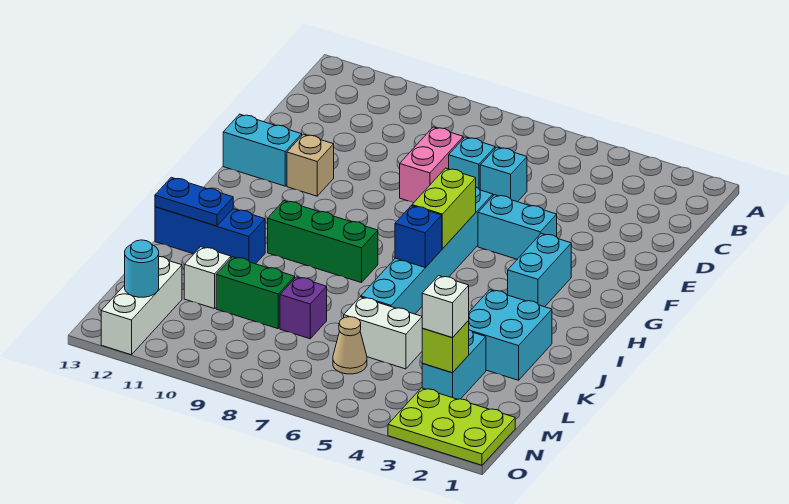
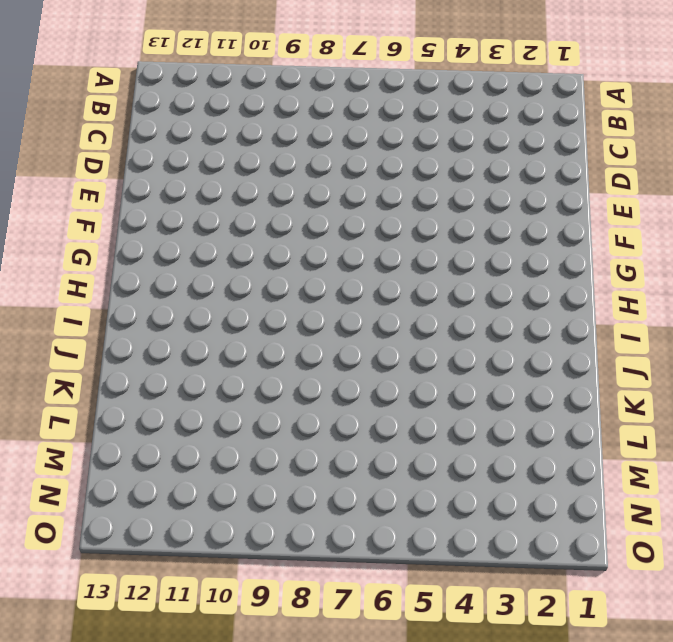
none -> cyan brick D6 level 1
none -> cyan brick D7 level 1
none -> pink brick D8:E8 level 1

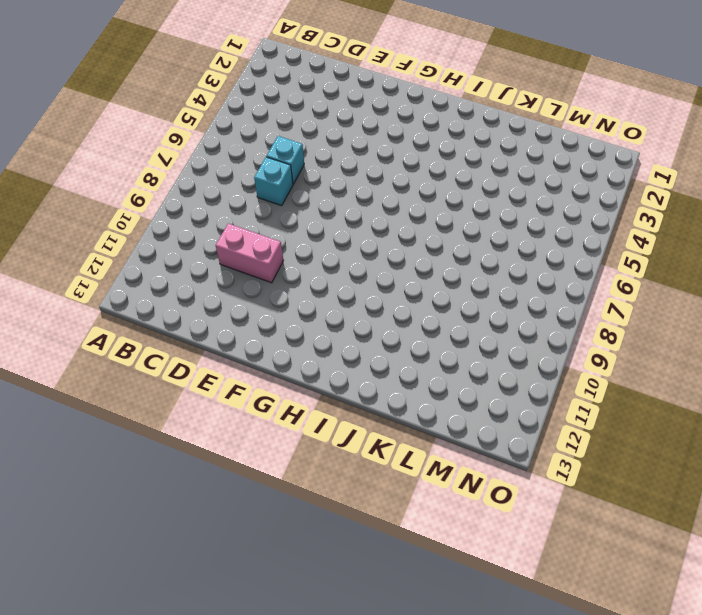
pink brick D10:E10 level 1 -> pink brick D8:E8 level 1
none -> cyan brick F4:F5 level 1
none -> cyan brick F6:K6 level 1
none -> tan brick F11 level 1

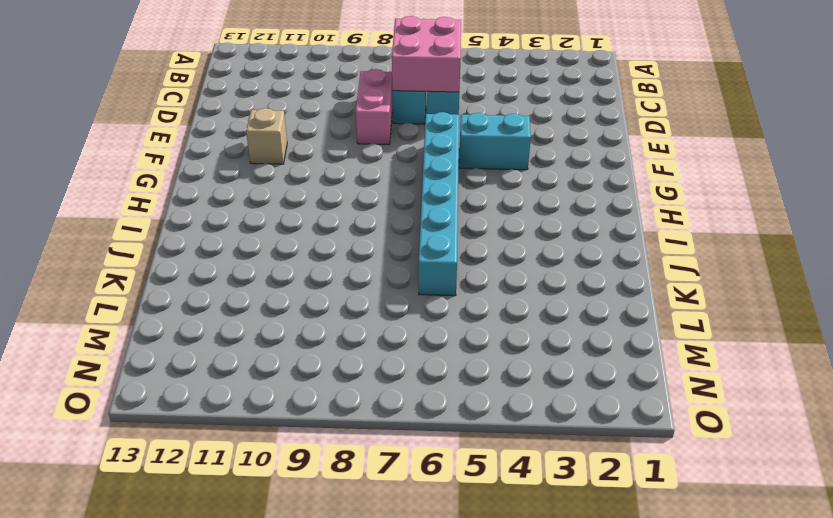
pink brick C6:D7 level 2 -> none
none -> cyan brick F12:F13 level 1
none -> cyan brick G3:H3 level 1
none -> green brick I8:I10 level 1

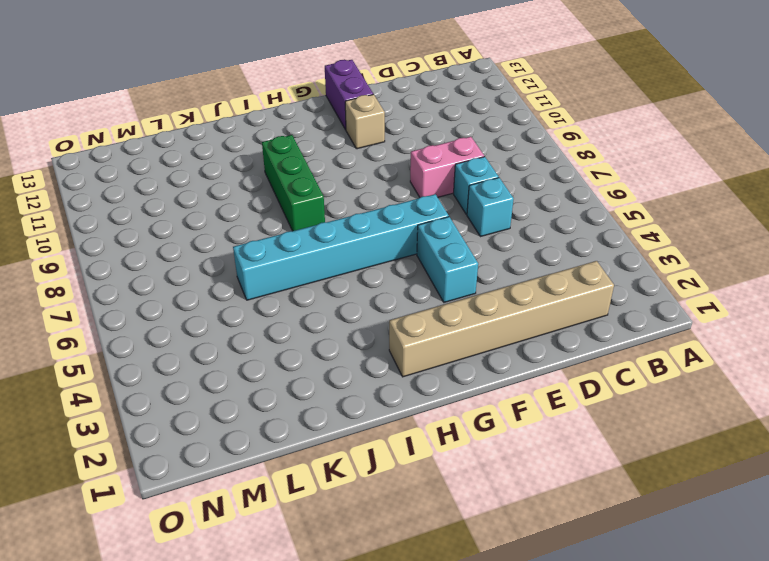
tan brick C2:H2 level 1 -> none
purple brick F12:F13 level 1 -> cyan brick F12:F13 level 1
none -> cyan brick G3:H3 level 1
none -> cyan brick J2:K3 level 1
none -> blue brick J11:J13 level 1

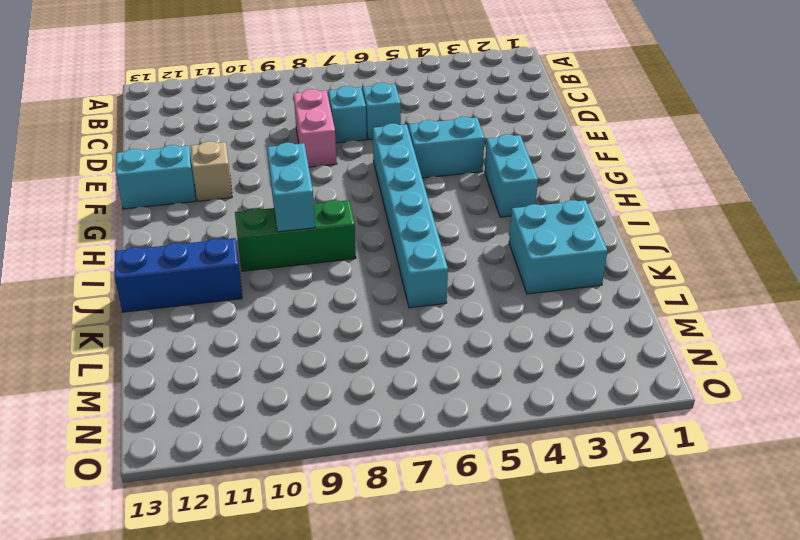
cyan brick H9:I9 level 2 -> cyan brick L3:M3 level 1
none -> white brick L5:L6 level 1
none -> purple brick L8 level 1
none -> green brick L9:L10 level 1

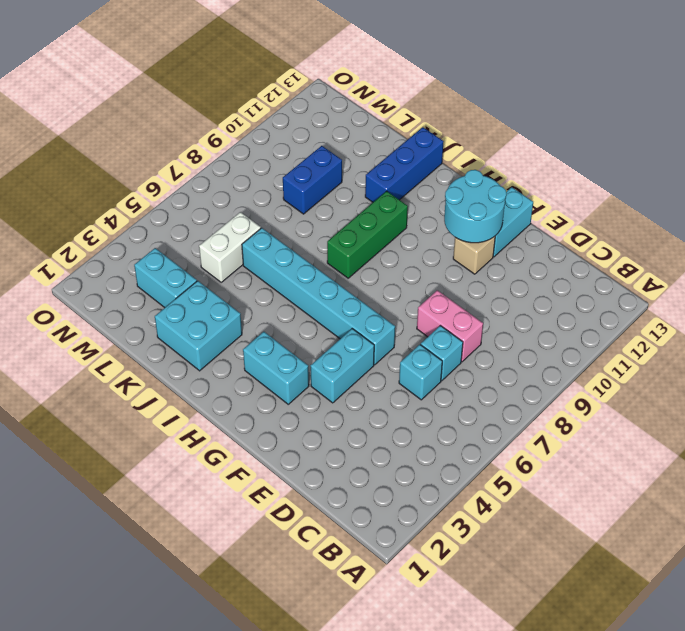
cyan round brick F11:G12 level 2 -> none
blue brick L9:L10 level 1 -> green brick L9:L10 level 1
none -> purple brick L8 level 1
none -> white brick L11 level 1
none -> tan cone M6 level 1

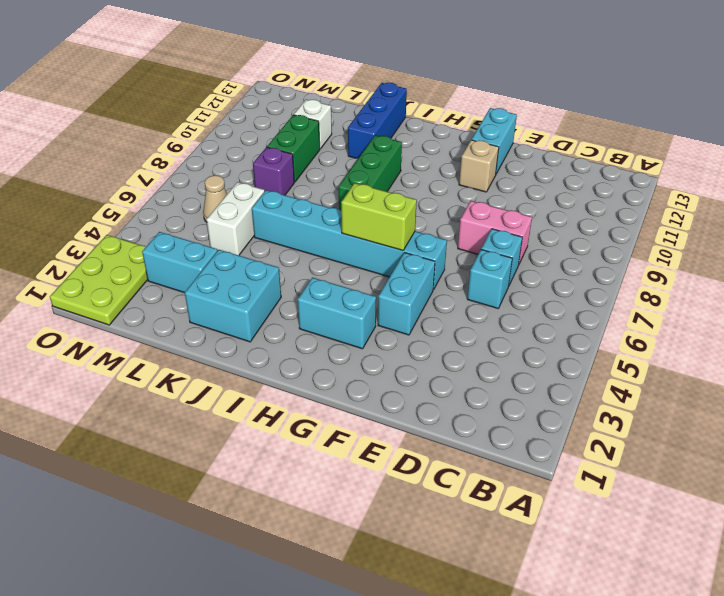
none -> white brick M12:O12 level 1
none -> blue brick I6 level 2
none -> blue plate J12:J13 level 2

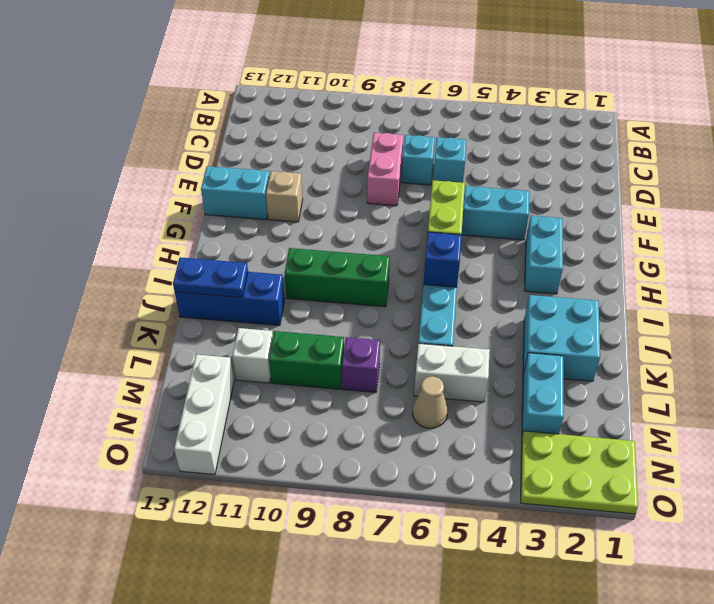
none -> lime brick M3 level 2
none -> cyan round brick N12 level 2
none -> white brick M3 level 3

